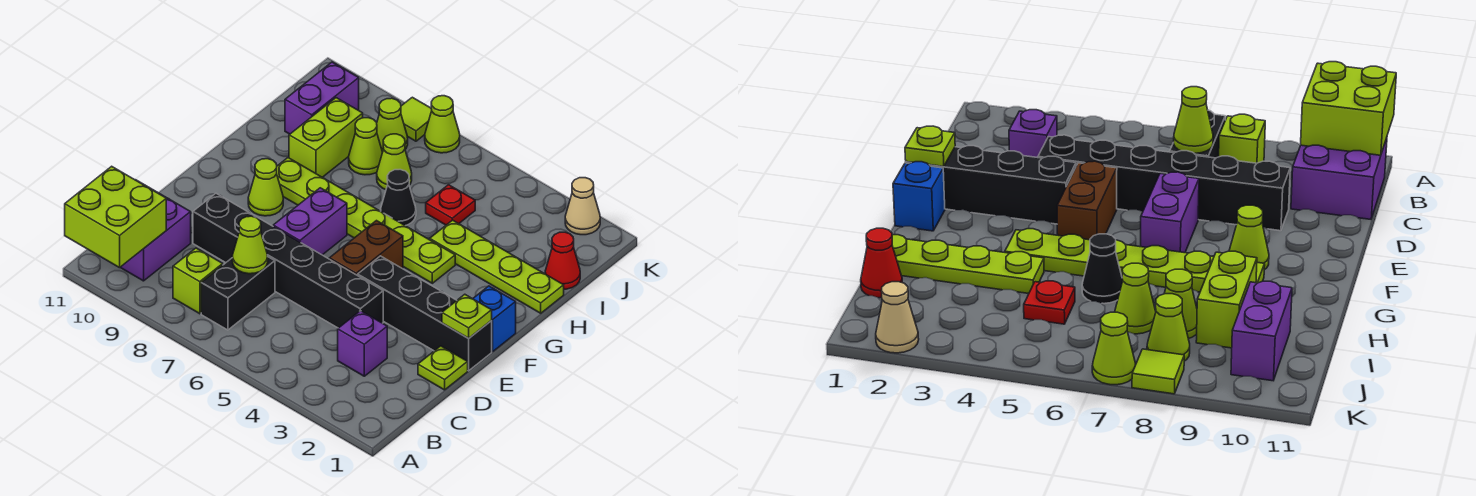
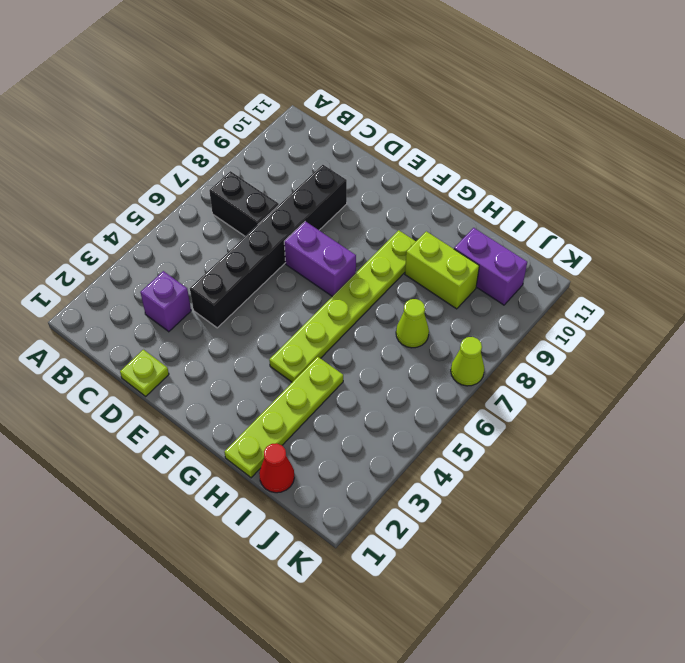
none -> lime brick B8 level 1
none -> purple brick B10:C11 level 1
none -> black brick E1:E4 level 1

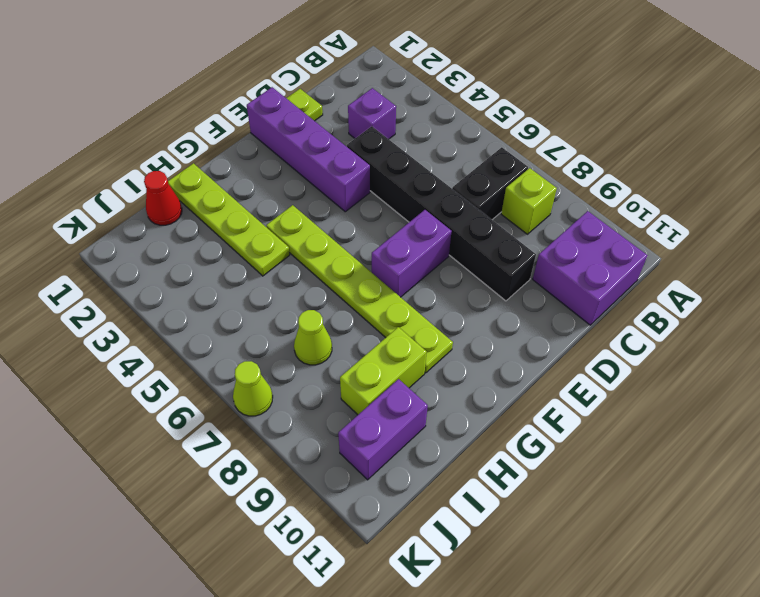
purple brick E1:E4 level 1 -> black brick E1:E4 level 1
none -> brown brick E5:F5 level 1
none -> blue brick F1 level 1
none -> lime cone F9 level 1

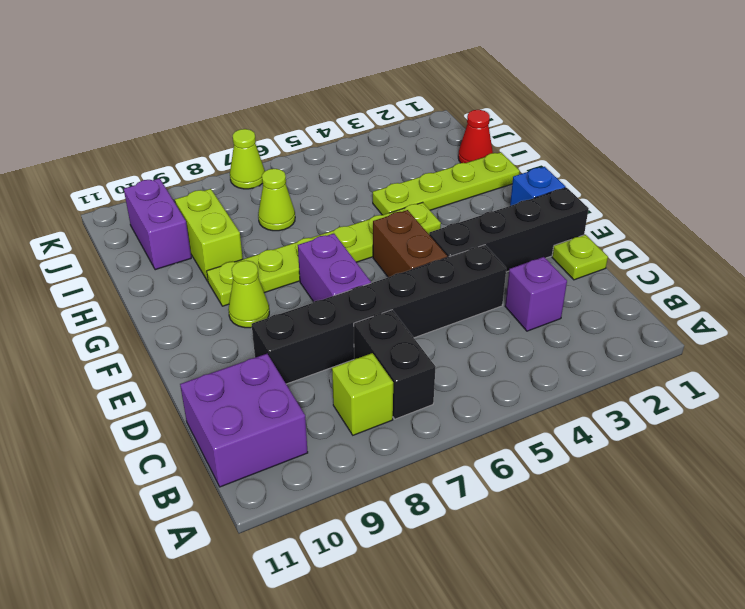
none -> black cone H6 level 1
none -> red plate I5 level 1
none -> lime cone I8 level 1

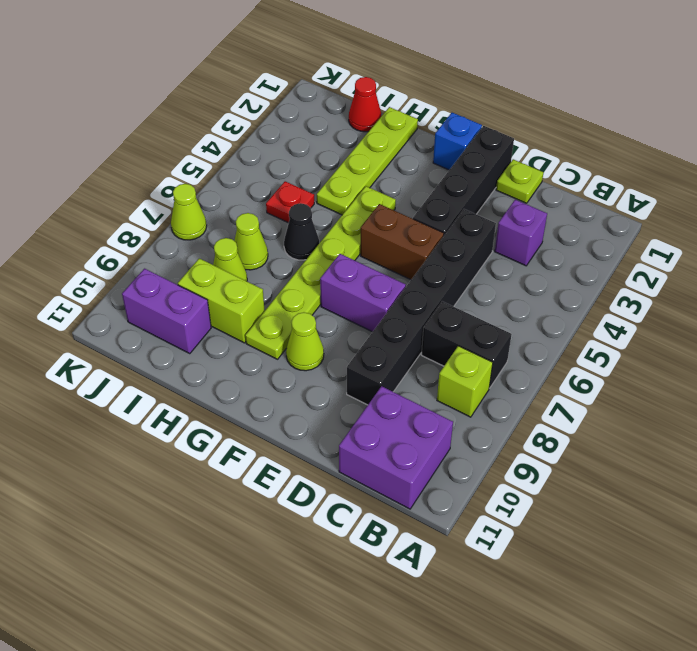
none -> lime cone J8 level 1
none -> tan cone K2 level 1
none -> lime tile K8 level 1

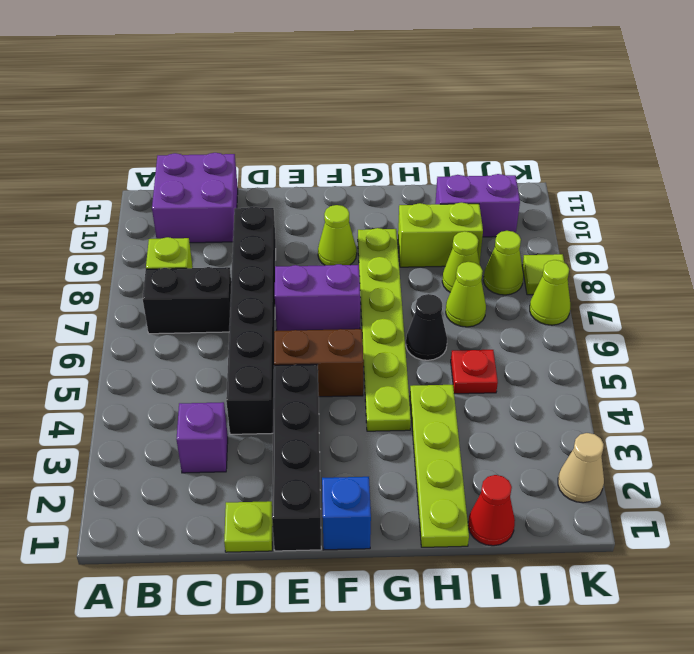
none -> lime brick A10:B11 level 2
none -> lime cone C7 level 2
none -> lime plate E1 level 2

